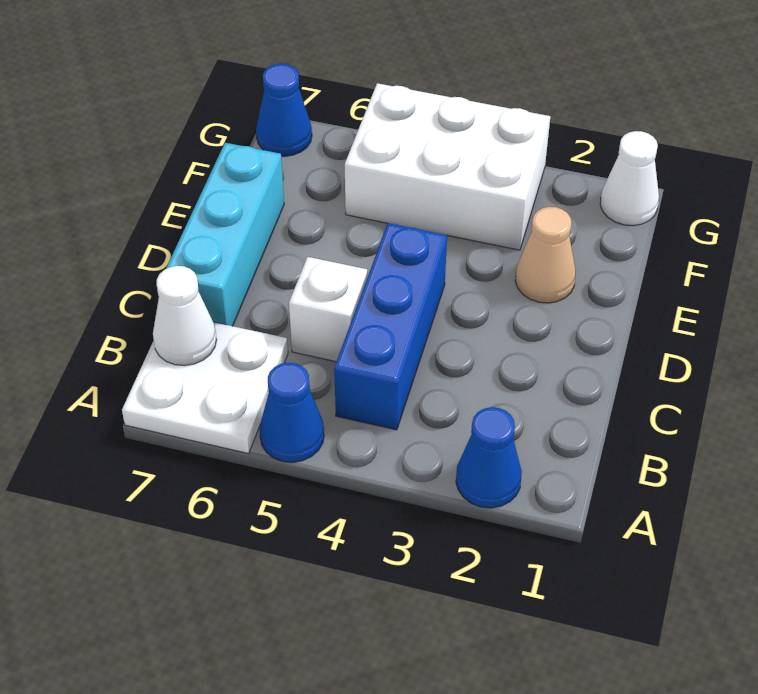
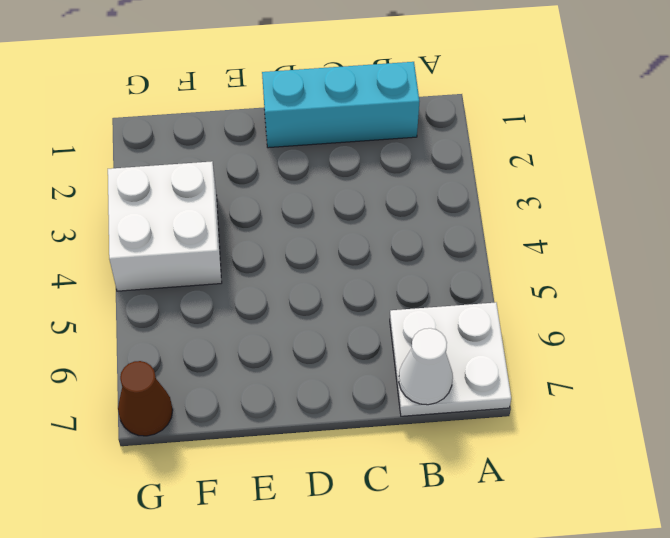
cyan brick B1:D1 level 1 -> cyan brick C7:E7 level 1
white brick F3:G4 level 1 -> white brick F3:G5 level 1
brown cone G7 level 1 -> blue cone G7 level 1
none -> blue cone A2 level 1
none -> blue cone A5 level 1

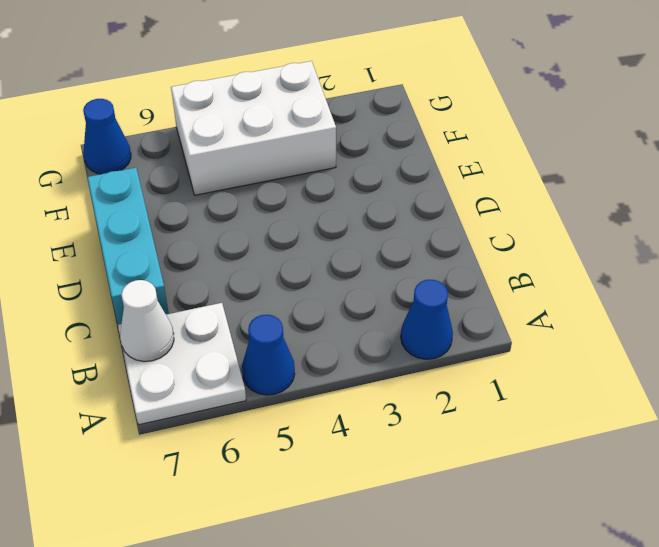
none -> blue brick B4:D4 level 1
none -> white brick C5 level 1

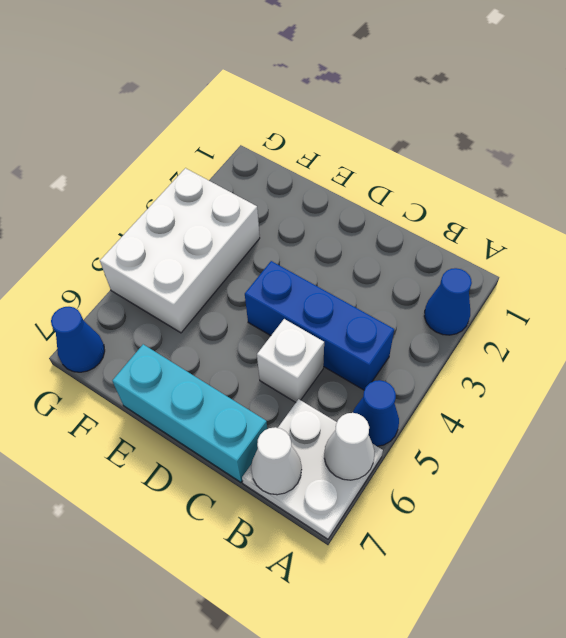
white cone A6 level 2 -> white cone G1 level 1
none -> tan cone E2 level 1

